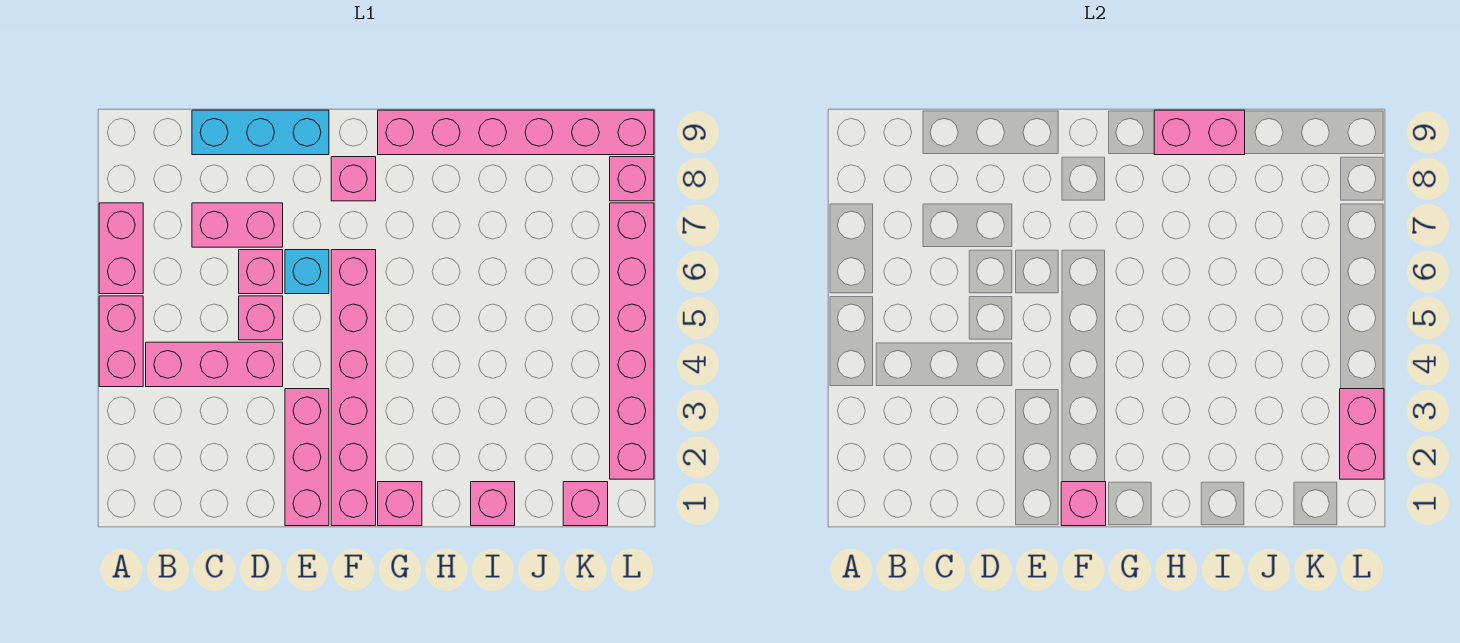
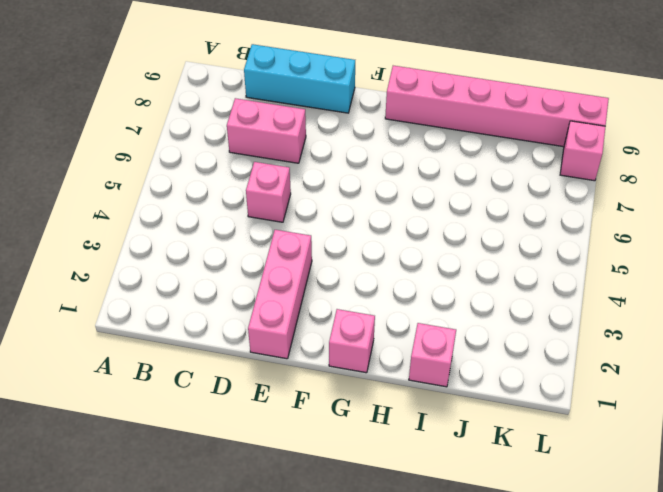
none -> pink brick A4:A5 level 1
none -> pink brick A6:A7 level 1
none -> pink brick B4:D4 level 1

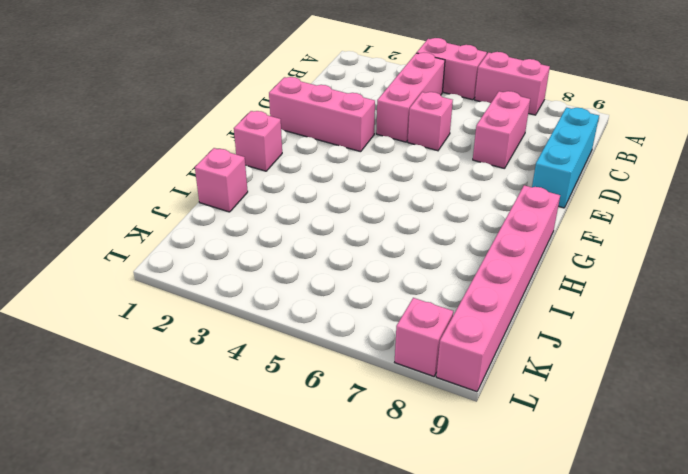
none -> pink brick D6 level 1
none -> cyan brick E6 level 1
none -> pink brick F1:F6 level 1

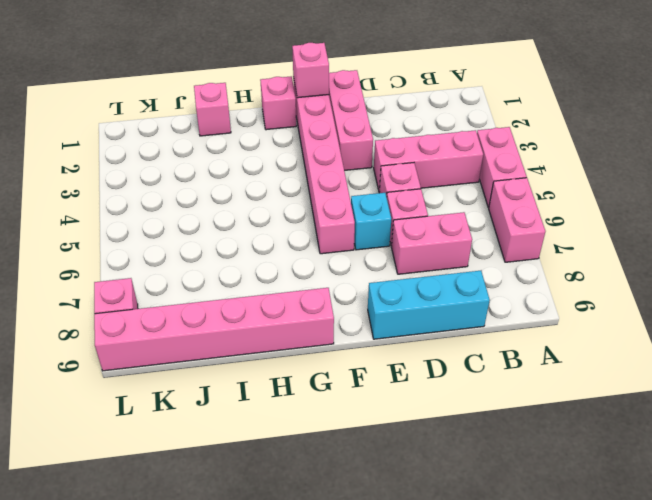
none -> pink brick F8 level 1
none -> pink brick K1 level 1
none -> pink brick L2:L7 level 1

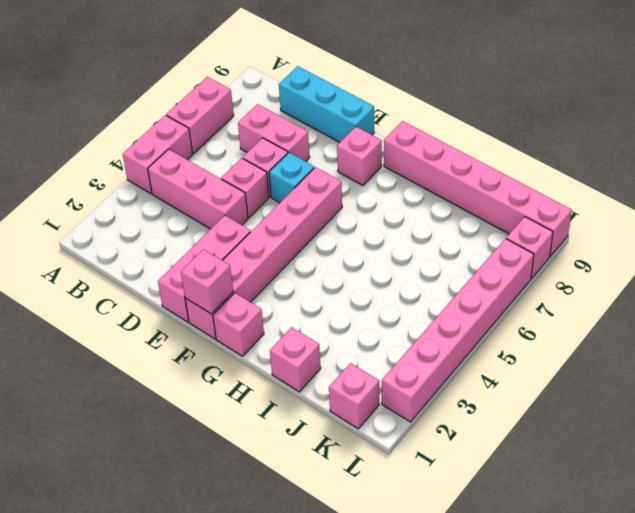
none -> pink brick H9:I9 level 2
none -> pink brick L2:L3 level 2

